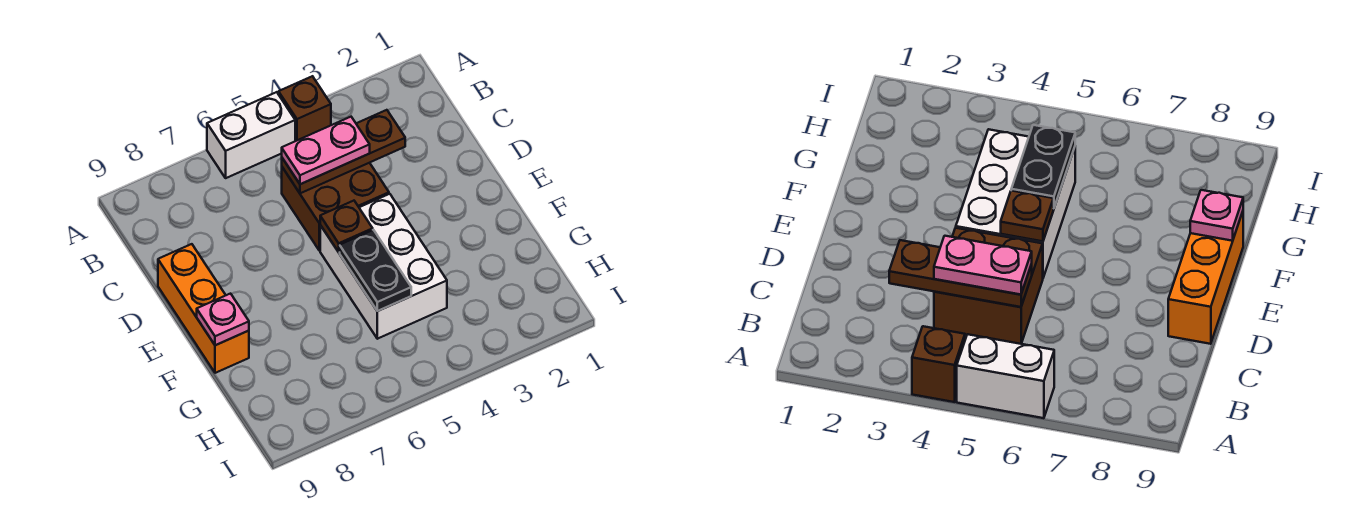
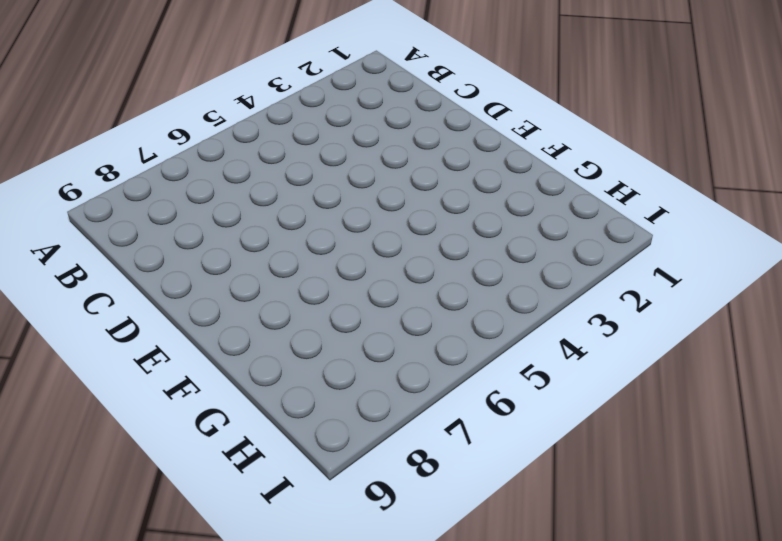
none -> brown brick A4 level 1
none -> white brick A5:A6 level 1

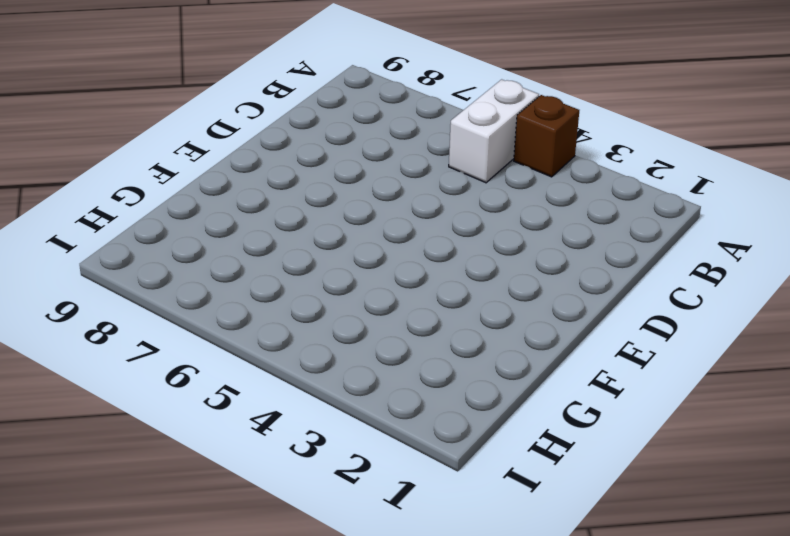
white brick A5:B5 level 1 -> white brick A5:A6 level 1
none -> brown brick C4:D5 level 1
none -> orange brick D9:F9 level 1

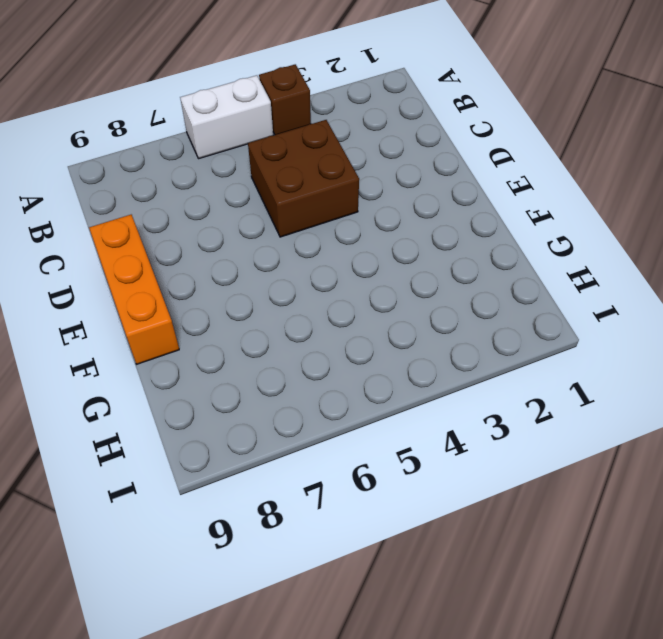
none -> white brick E4:G5 level 1
none -> brown plate C3:C5 level 2

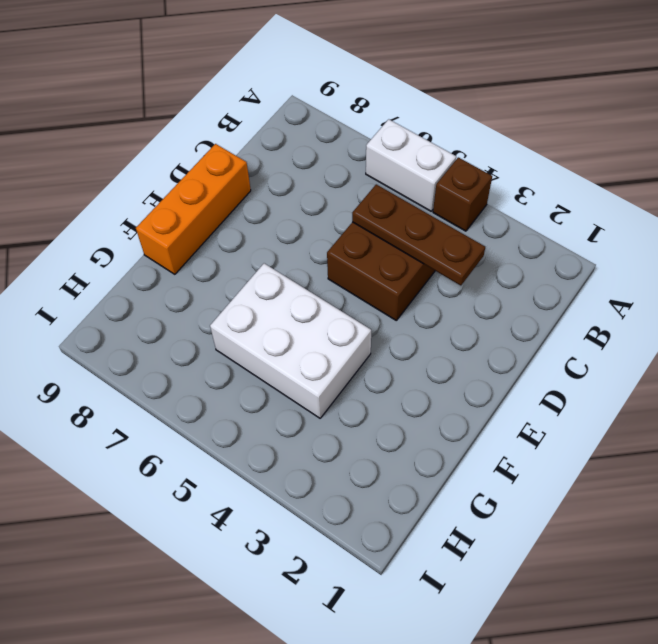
white brick F4:G6 level 1 -> white brick E4:G5 level 1
none -> brown plate E5 level 2
none -> black plate F5:G5 level 2

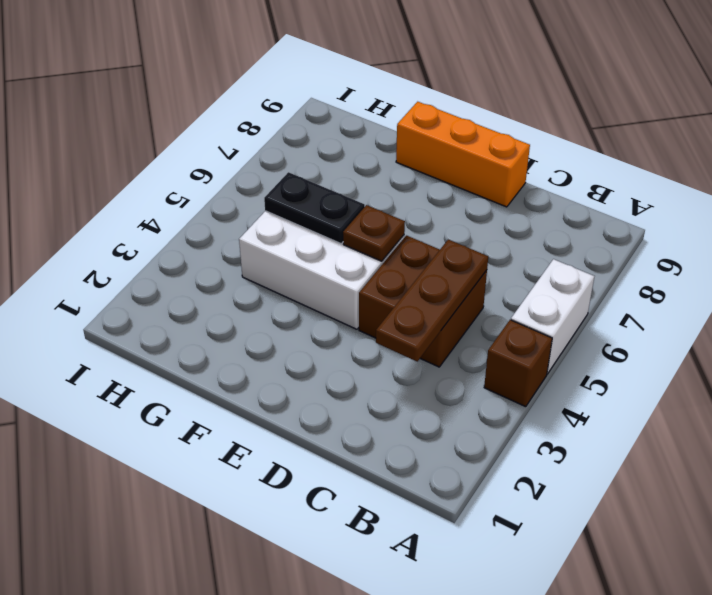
none -> pink plate F9 level 2
none -> pink plate C4:C5 level 3

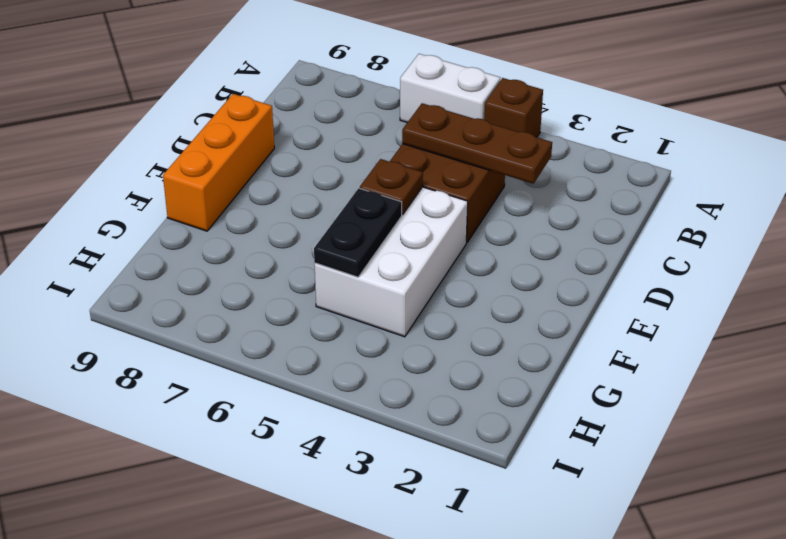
none -> pink plate F9 level 2
none -> pink plate C4:C5 level 3

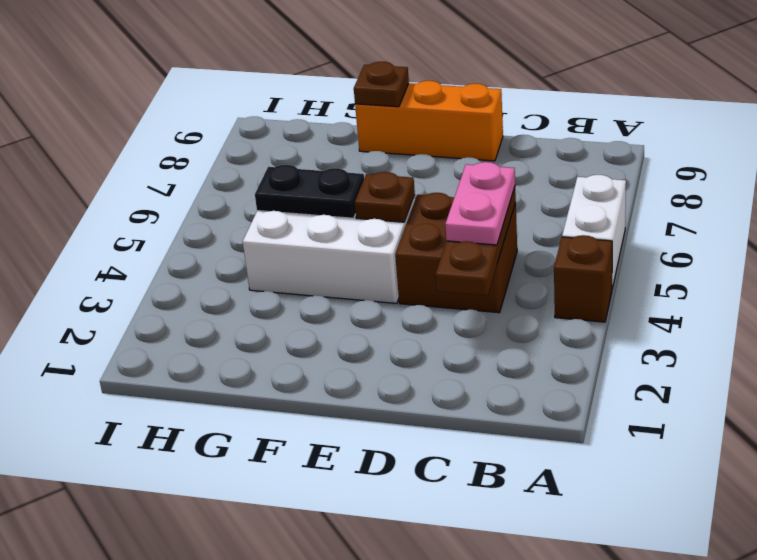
brown plate F9 level 2 -> pink plate F9 level 2

